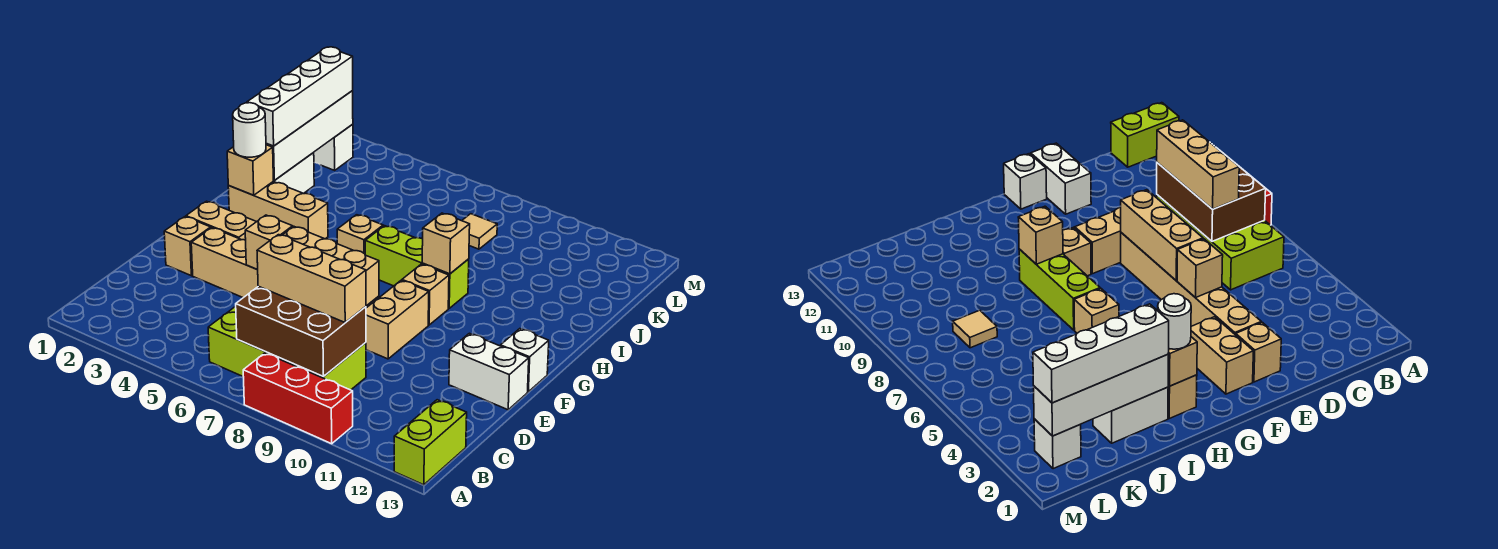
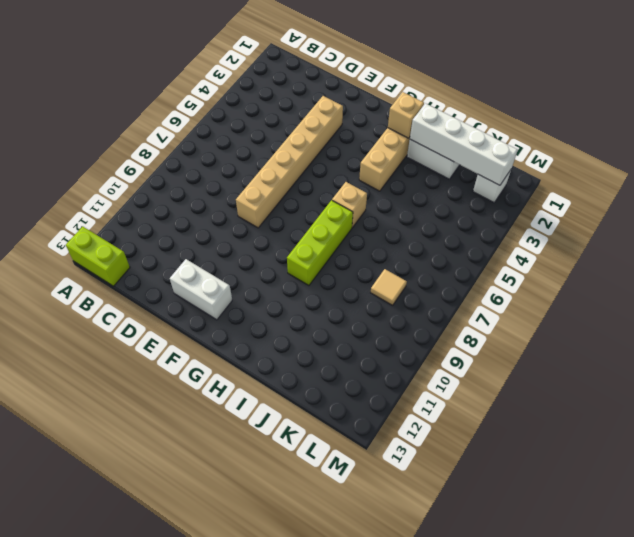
white brick E12:F12 level 1 -> white brick E12:E13 level 1
none -> red brick A8:A10 level 1
none -> lime brick B6:C9 level 1
none -> tan brick E2 level 1

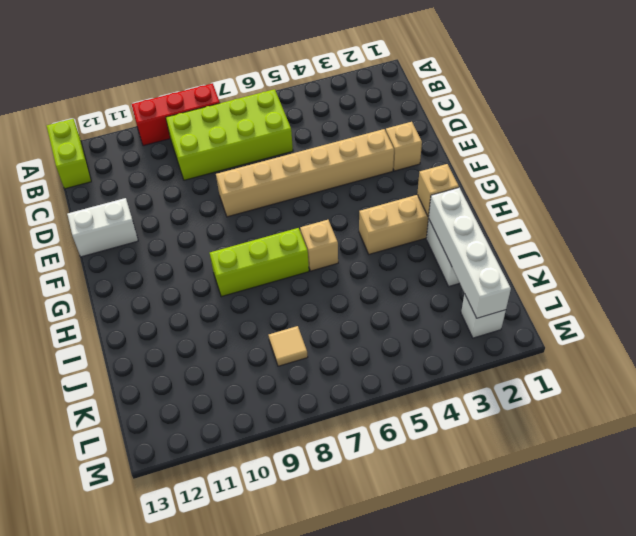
none -> tan brick E9:F9 level 1
none -> tan brick F2:F3 level 1
none -> white brick F13 level 1

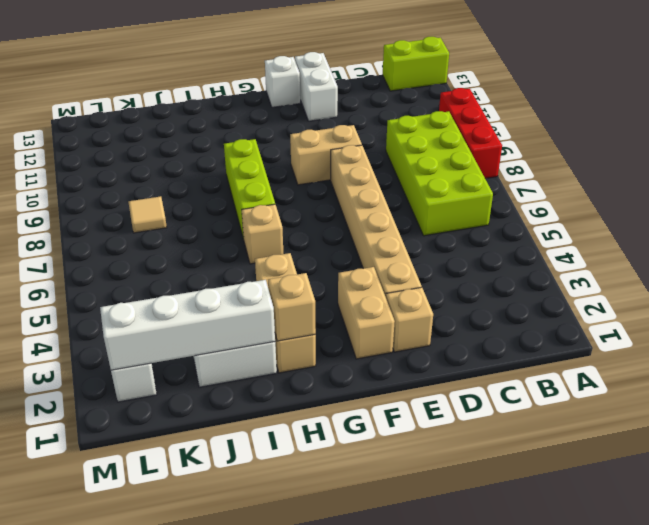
none -> tan brick G9 level 1
none -> brown brick B7:C9 level 2
none -> tan brick E5 level 2

